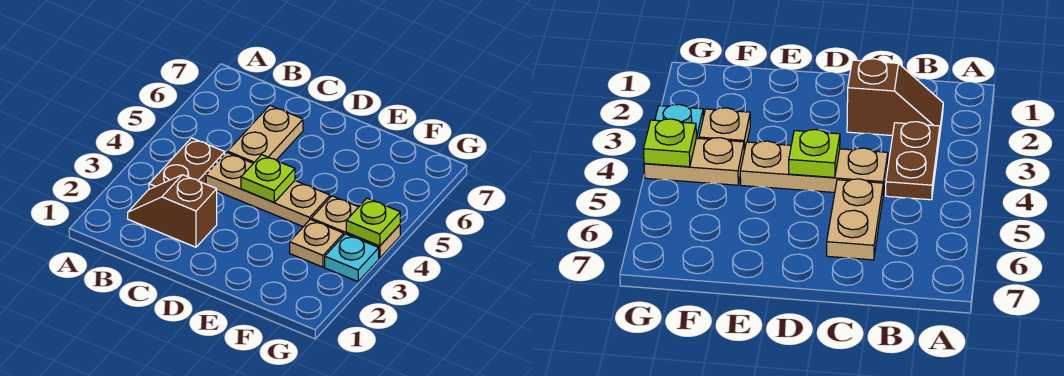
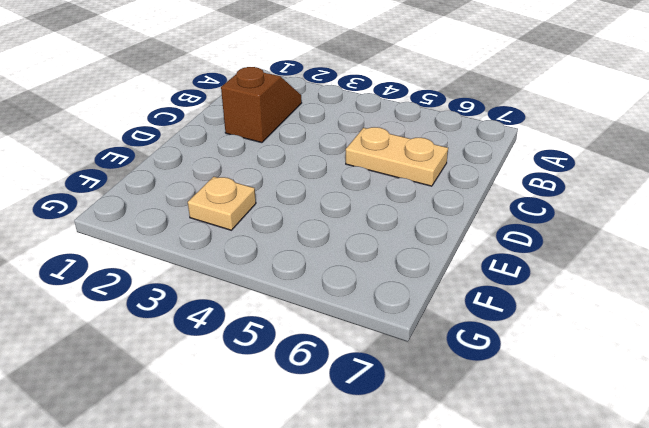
none -> brown plate B3:B4 level 1
none -> tan plate C4:E4 level 1

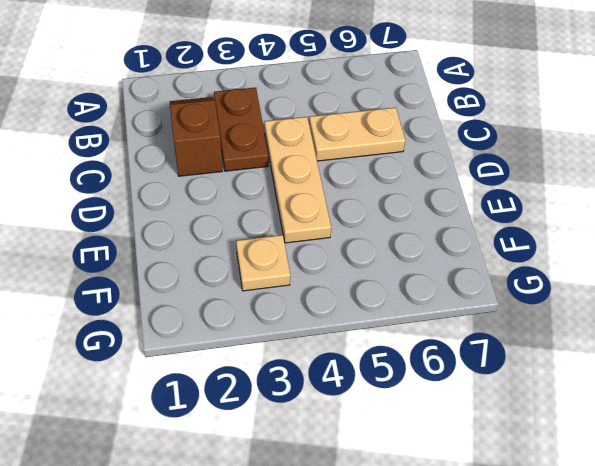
brown plate B3:C3 level 1 -> brown plate B3:B4 level 1
none -> tan plate F4:G4 level 1
none -> cyan plate G3 level 1

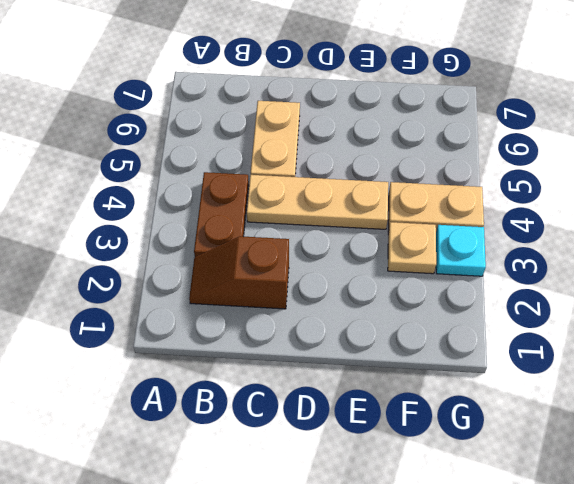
none -> lime plate D4 level 2
none -> lime plate G4 level 2

